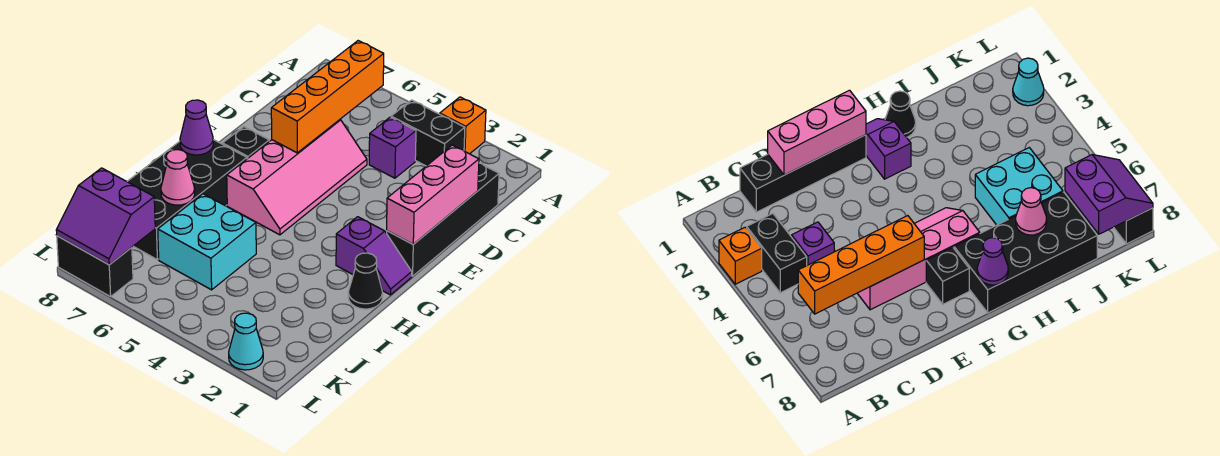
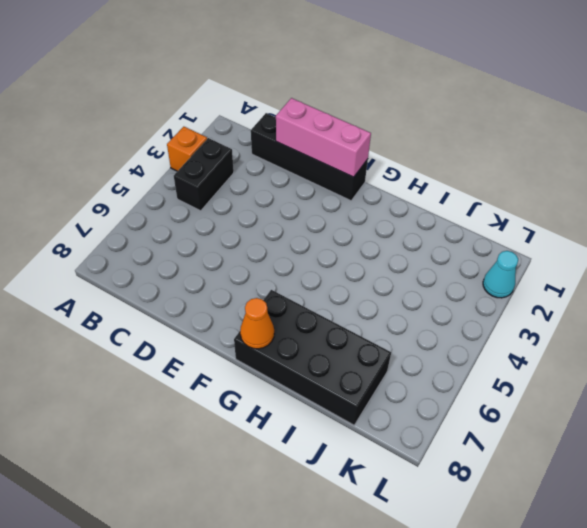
orange cone G8 level 2 -> purple cone G8 level 2
none -> purple brick C4 level 1
none -> pink slope D5:G6 level 1 top 6
none -> black brick F7 level 1

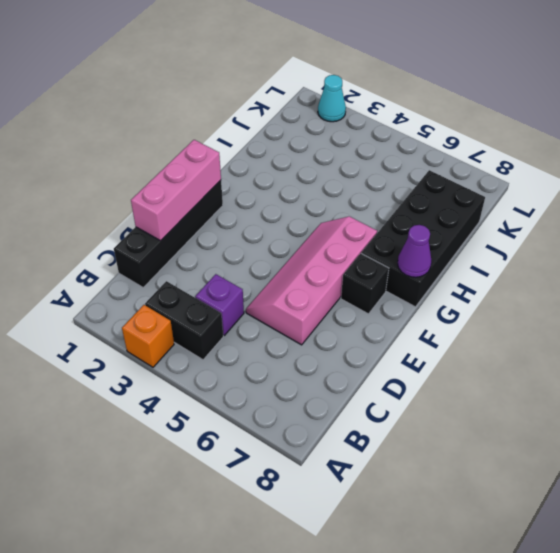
none -> purple slope G1:G2 level 1 top 2
none -> black cone H1 level 1
none -> cyan brick I5:J6 level 1

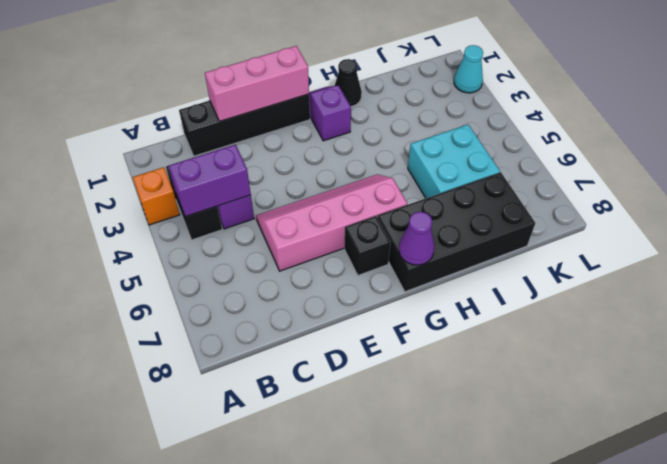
purple brick B4:C4 level 2 -> none
none -> black brick L7:L8 level 1
none -> orange brick B6:E6 level 2
none -> pink cone I7 level 2

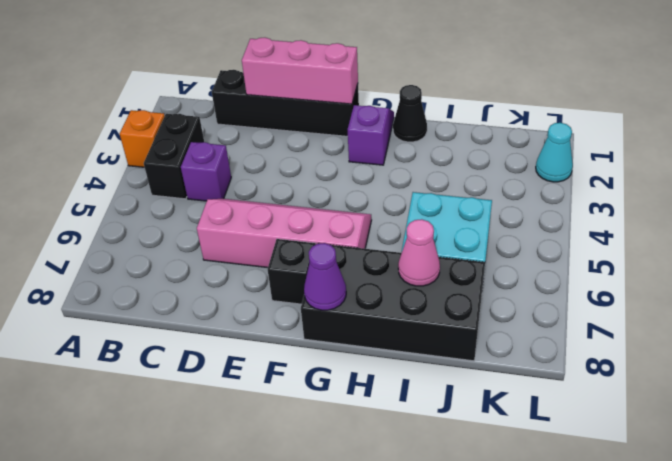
none -> black brick L7:L8 level 1
none -> orange brick B6:E6 level 2
none -> purple slope K7:L8 level 2 top K

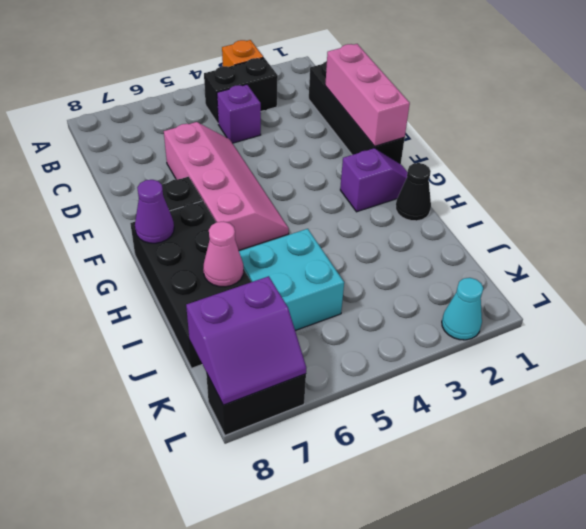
none -> orange brick B6:E6 level 2

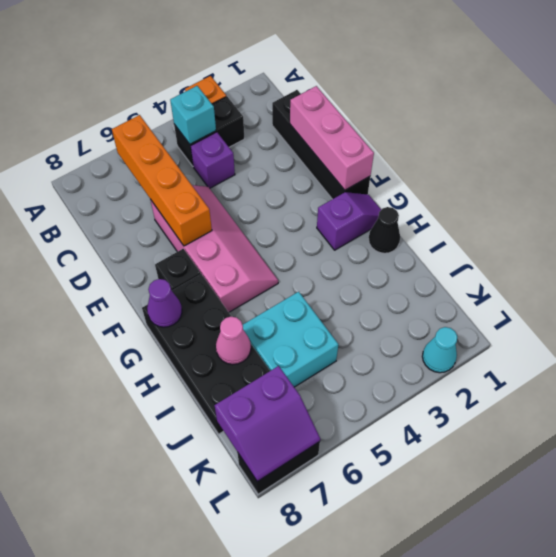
cyan brick B4 level 2 -> none

